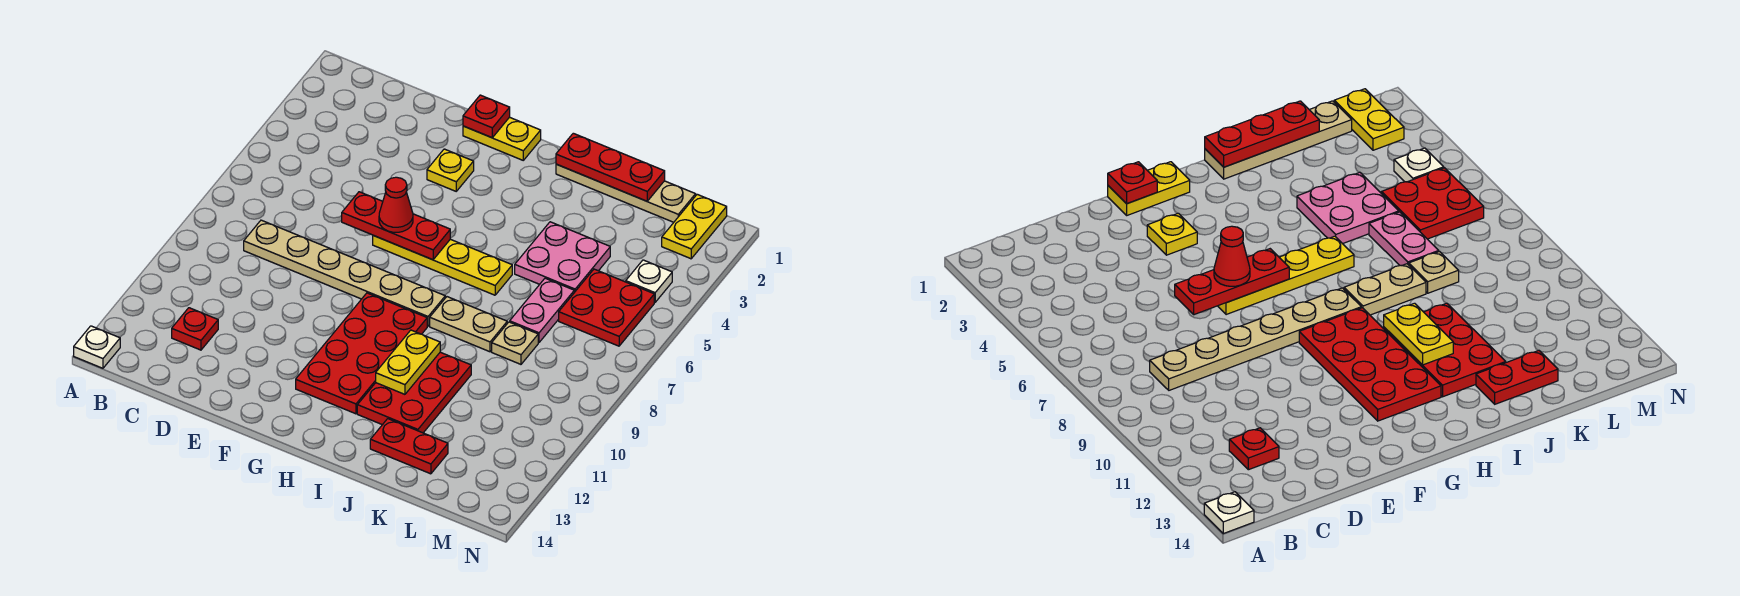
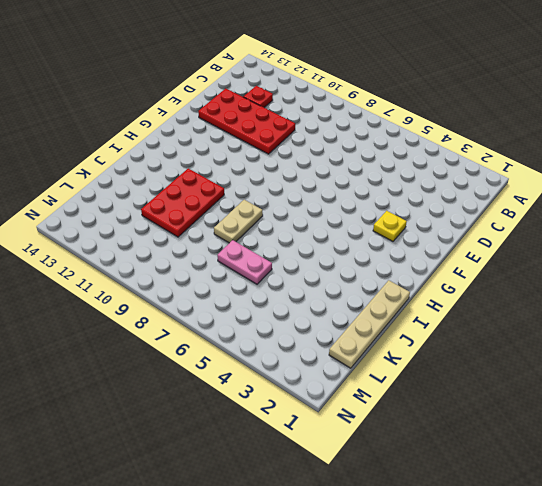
red plate D10:E13 level 1 -> red plate G9:H12 level 1
red plate I10:K11 level 1 -> red plate I10:J12 level 1
none -> white plate A14 level 1
none -> tan plate C8:H8 level 1
none -> yellow plate F1:G1 level 1

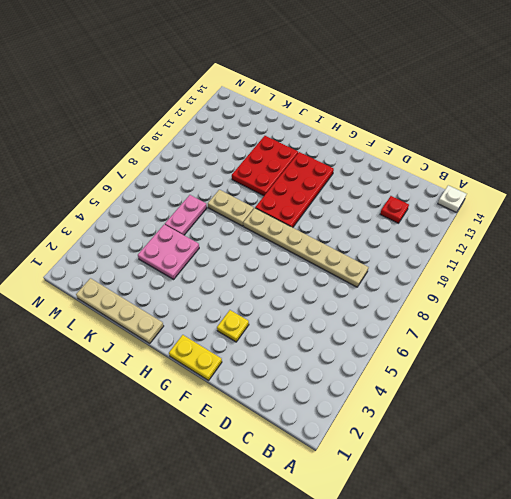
none -> yellow plate F6:I6 level 1
none -> red plate J13:K13 level 1
none -> tan plate K8 level 1

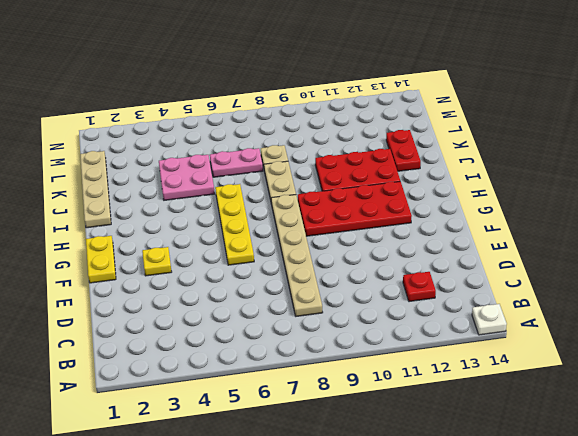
none -> red plate L5:M6 level 1
none -> yellow plate M1:M2 level 1
none -> white plate M4 level 1

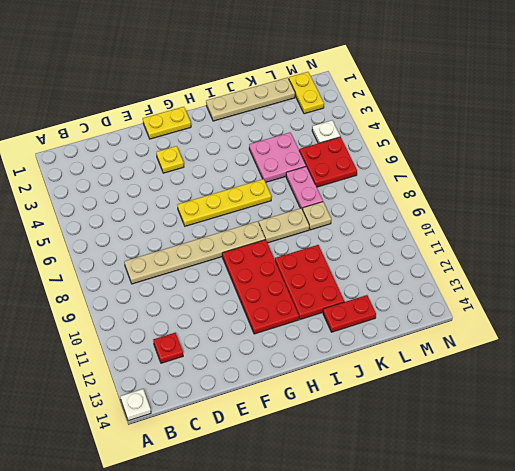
none -> red plate E6:G6 level 2
none -> red plate F1 level 2
none -> red plate I1:K1 level 2

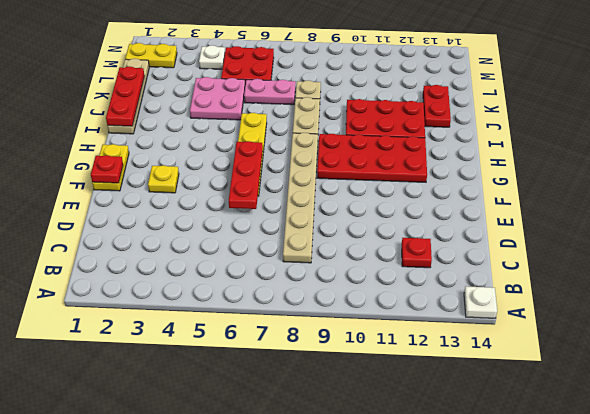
none -> yellow plate I10:I11 level 2
none -> red cone F6 level 3

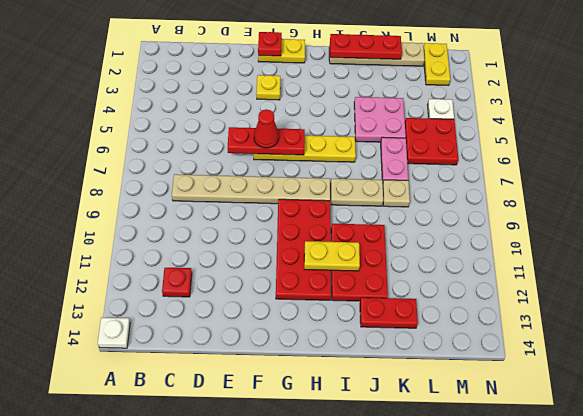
yellow plate H11:I11 level 2 -> yellow plate I10:I11 level 2

